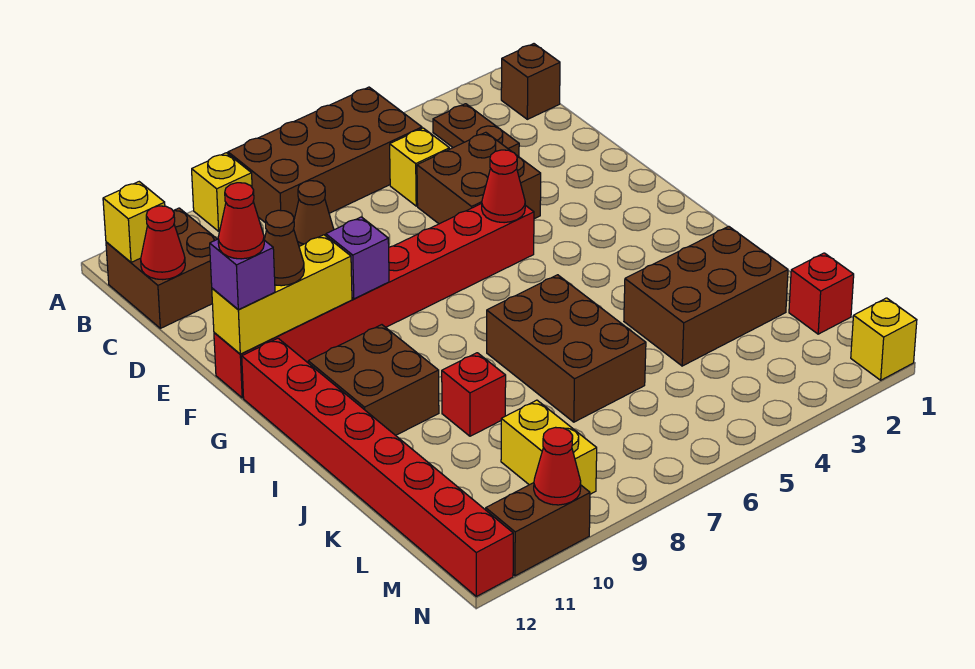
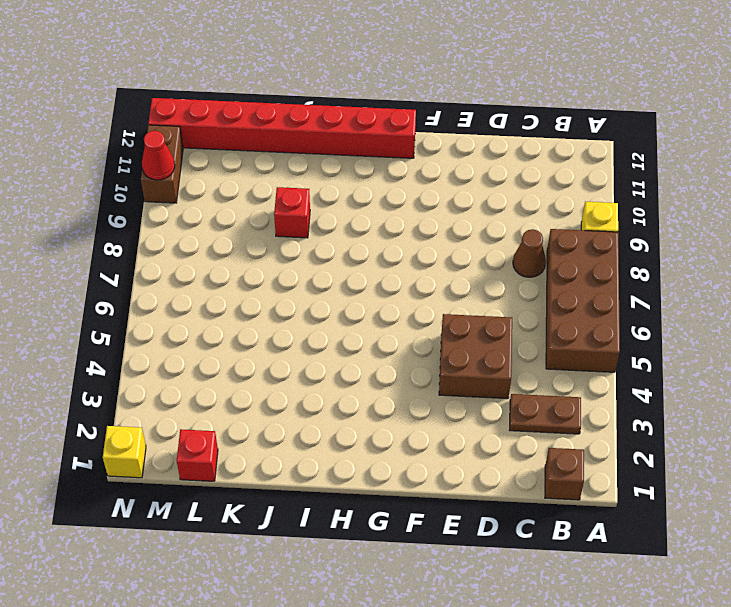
none -> brown brick B11:C12 level 1
none -> yellow brick C5 level 1
none -> red brick F5:F12 level 1

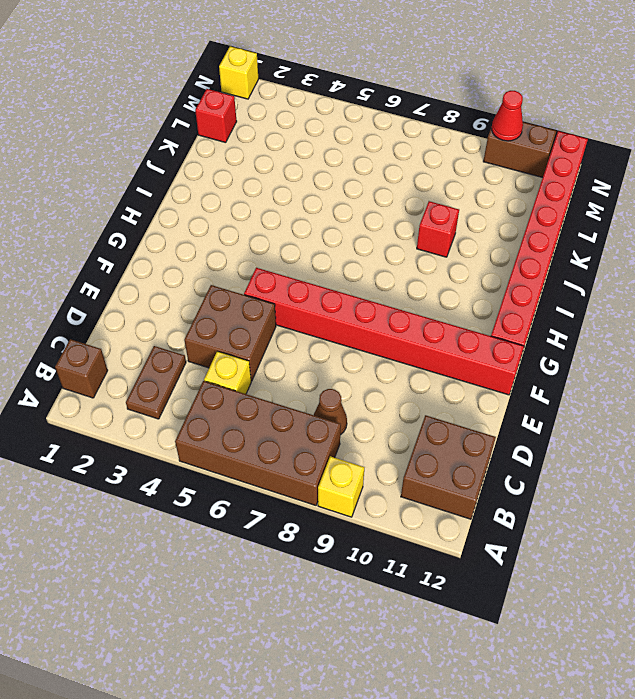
none -> brown brick H10:I11 level 1
none -> brown brick I6:K7 level 1
none -> brown brick J2:K4 level 1

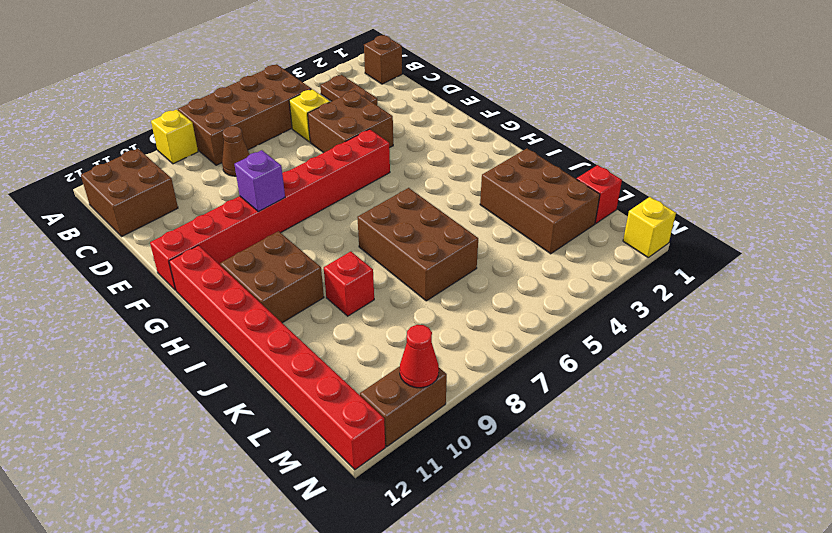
brown brick J2:L3 level 1 -> brown brick J2:K4 level 1
none -> yellow brick L9:M9 level 1
none -> yellow brick B12 level 2
none -> red cone C12 level 2

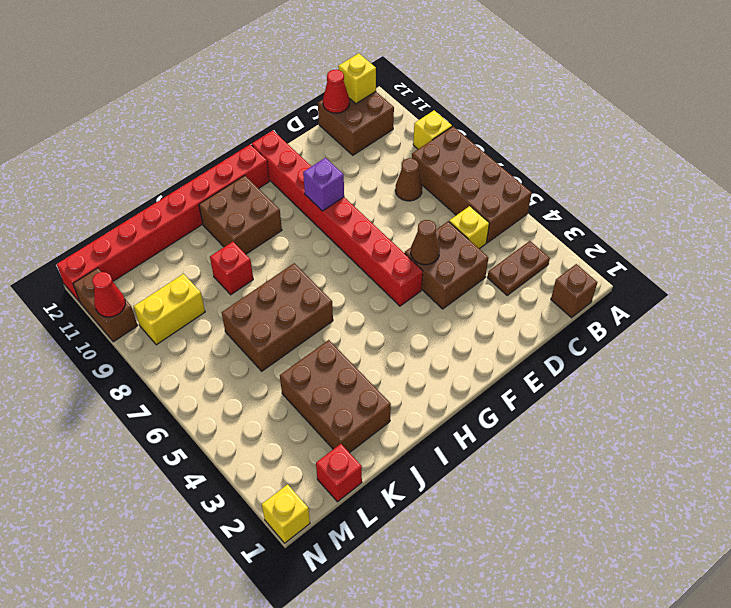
brown cone E5 level 2 -> brown cone F11 level 3
none -> red cone F5 level 2
none -> yellow brick F10:F12 level 2
none -> purple brick F12 level 3

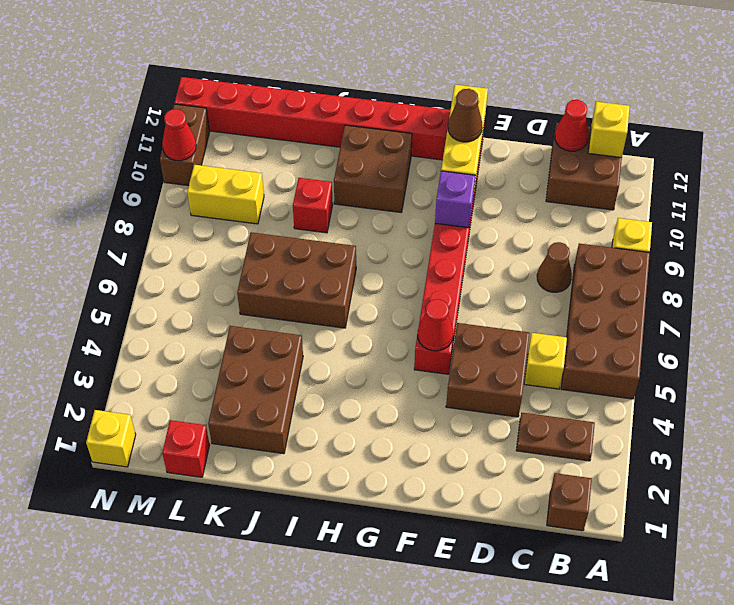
none -> purple brick F12 level 3
none -> red cone F12 level 4

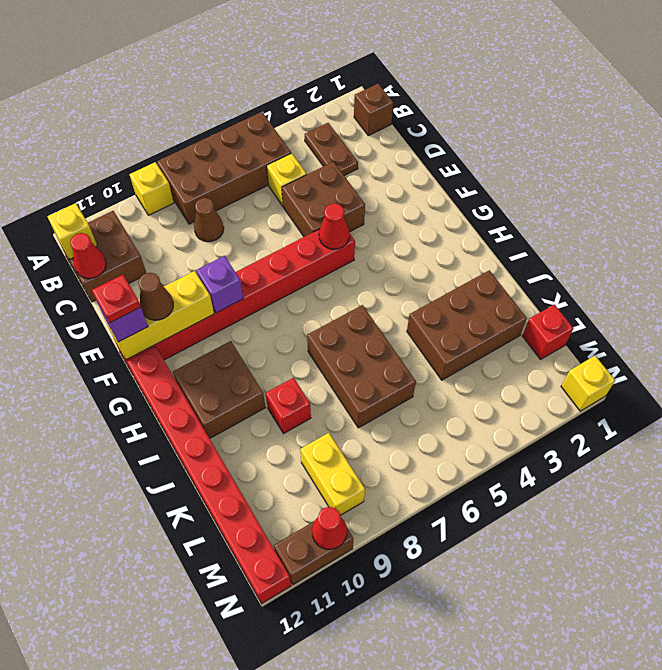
red plate F12 level 4 -> red cone F12 level 4

